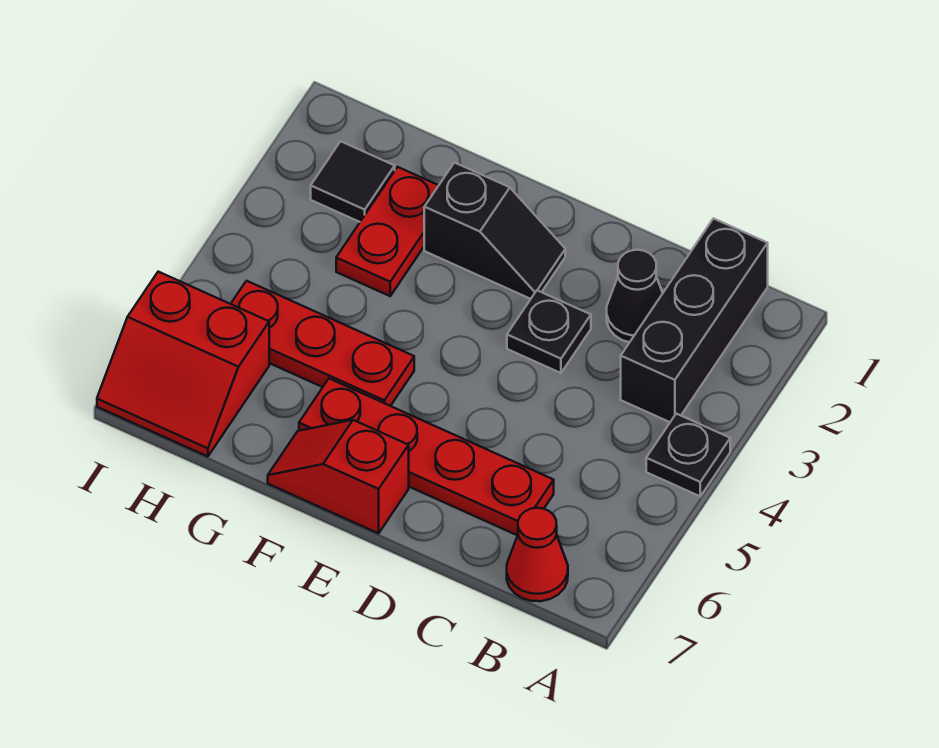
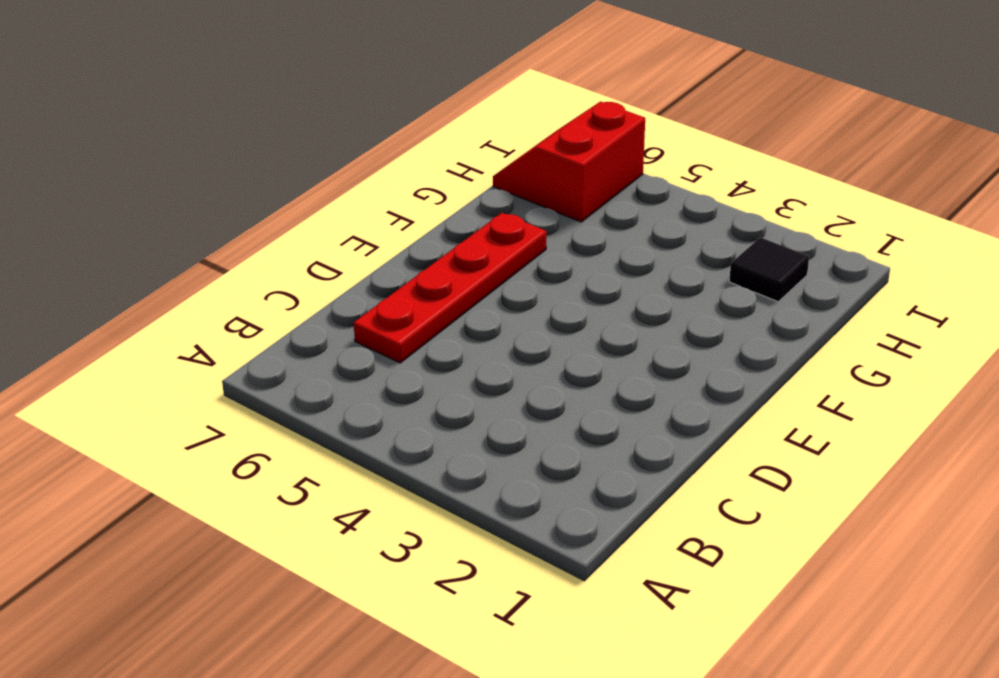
none -> black plate A4 level 1
none -> black brick B1:B3 level 1
none -> red cone B7 level 1

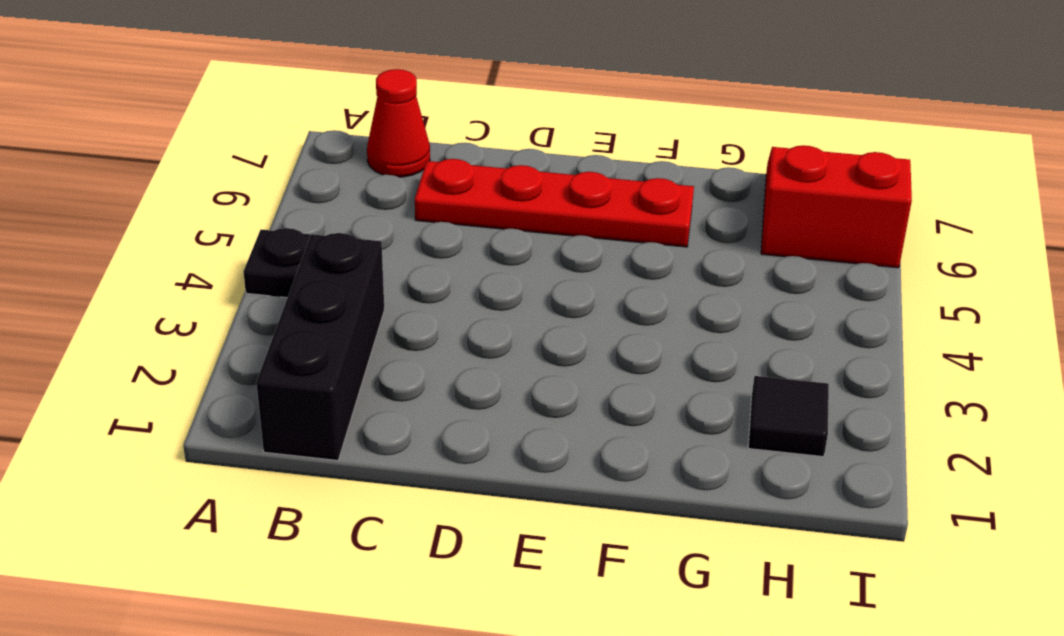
none -> black cone C2 level 1
none -> black plate D3 level 1
none -> black slope E2:F2 level 1 top F

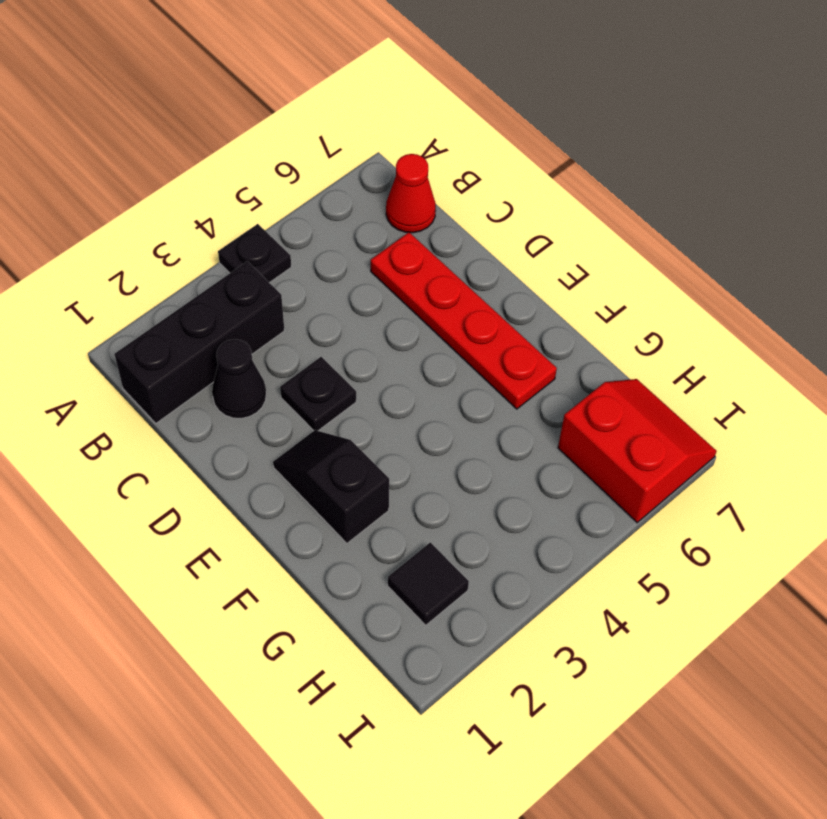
none -> red slope E7:F7 level 1 top E
none -> red plate F5:H5 level 1
none -> red plate G2:G3 level 1

